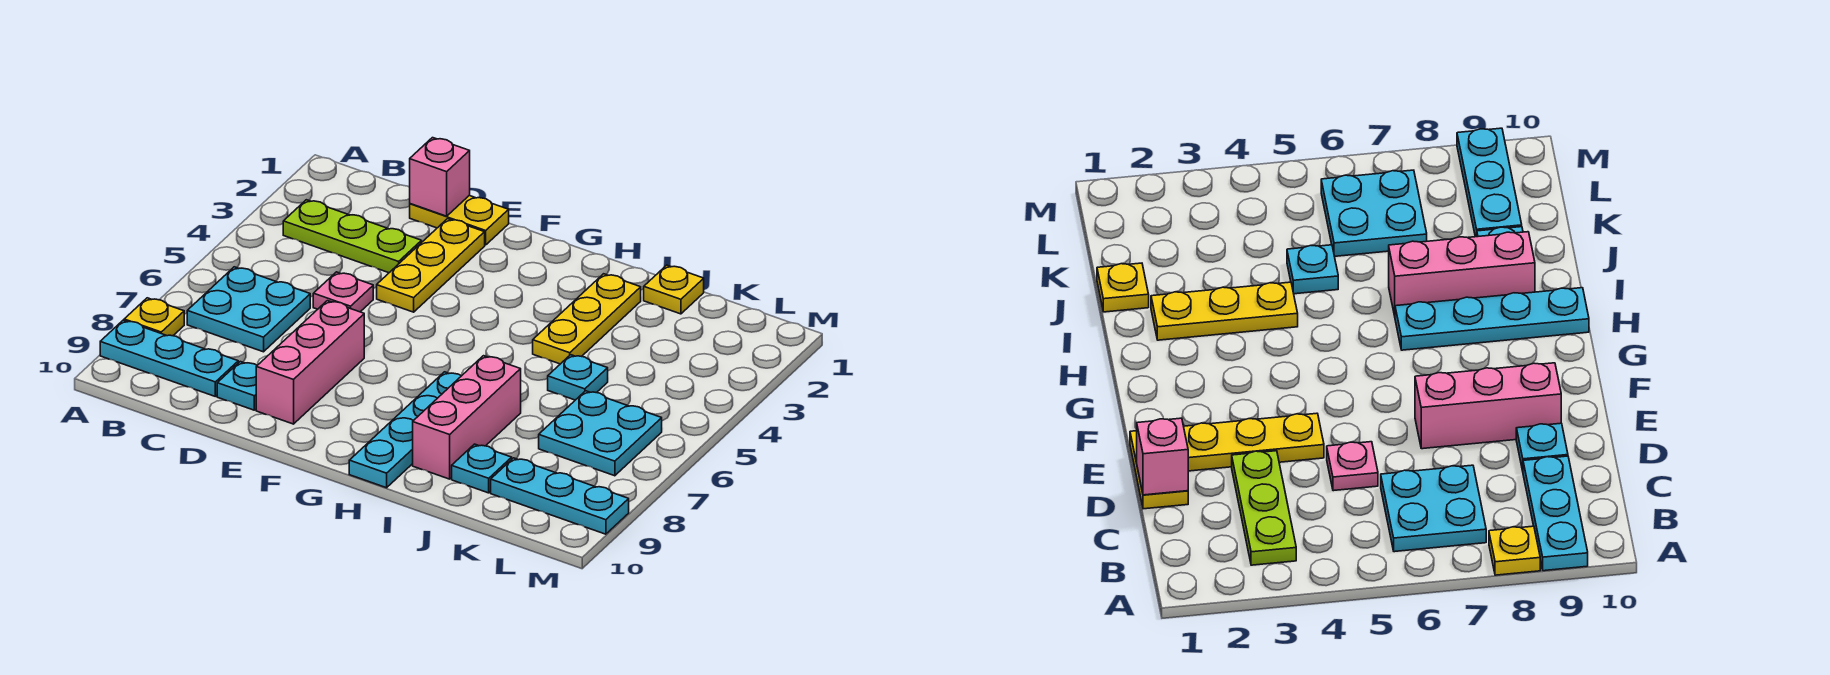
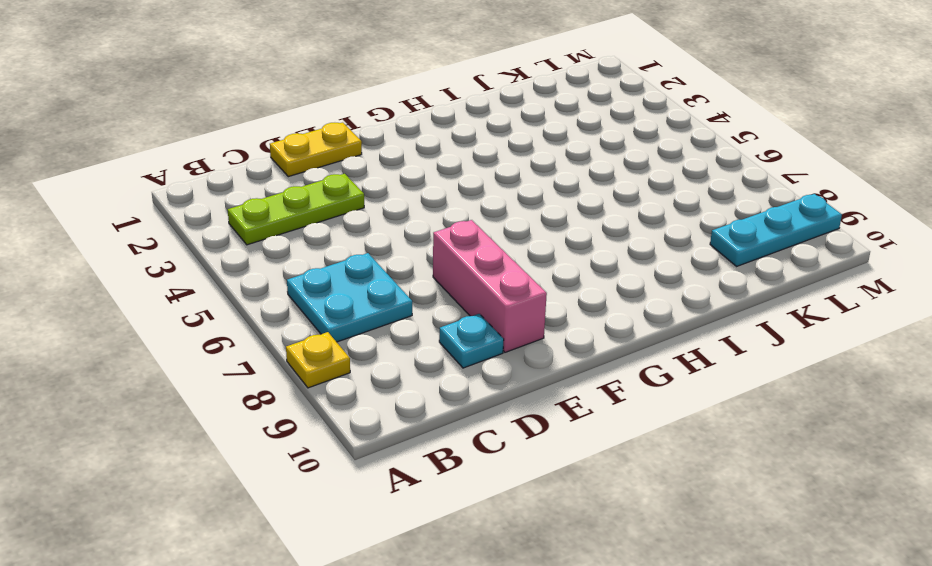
none -> cyan plate A9:C9 level 1
none -> pink plate D5 level 1
none -> yellow plate E2:E4 level 1

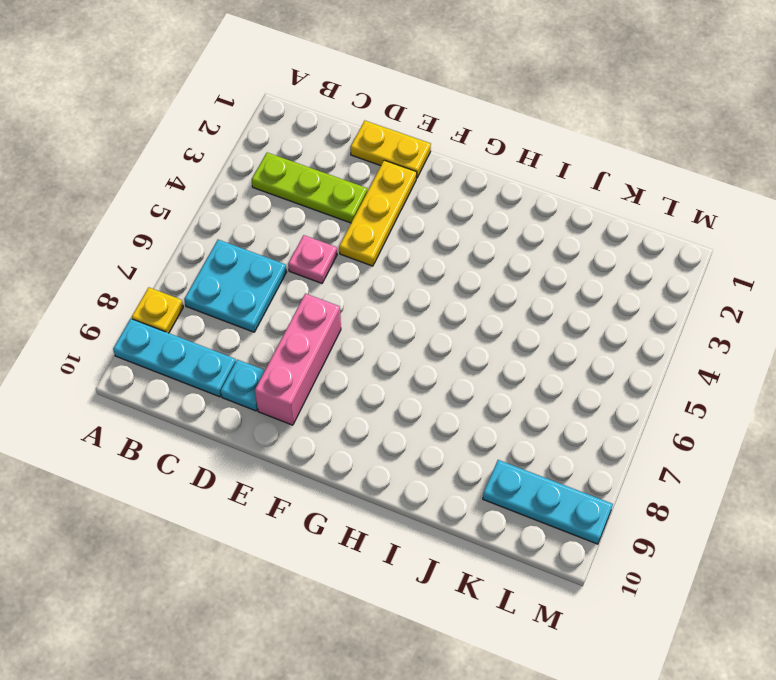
none -> cyan plate H7:H10 level 1
none -> yellow plate I2:I4 level 1
none -> pink brick I7:I9 level 1

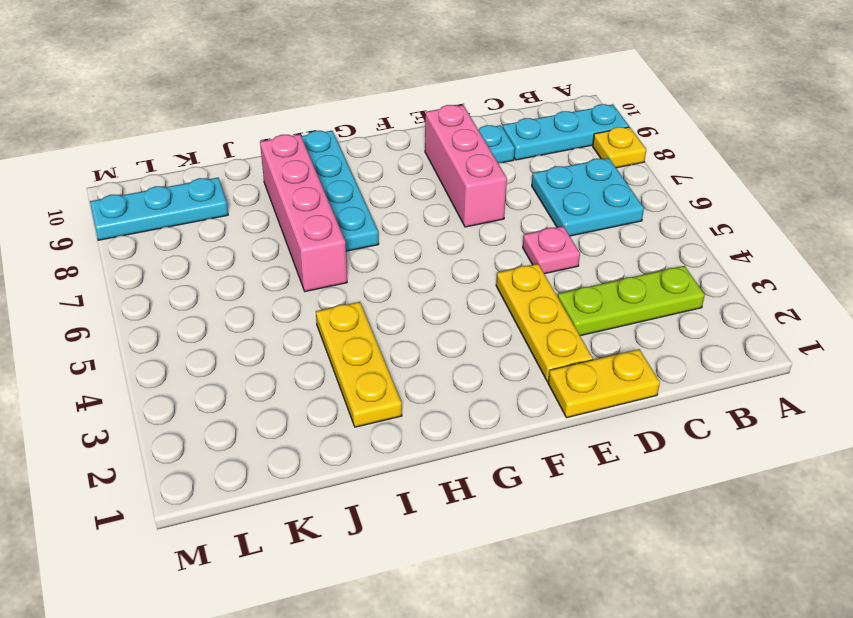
pink brick I6:I9 level 1 -> pink brick I7:I9 level 1
none -> yellow plate J1 level 1
none -> cyan plate J5 level 1
none -> cyan plate J9 level 1

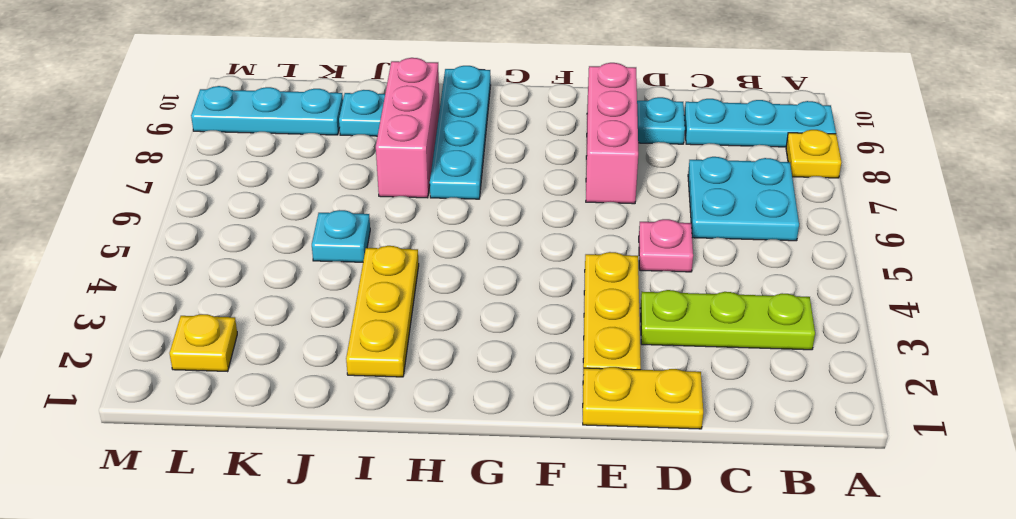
yellow plate L2 level 1 -> yellow plate J1 level 1
none -> cyan plate K6:L7 level 1
none -> pink brick D1 level 2

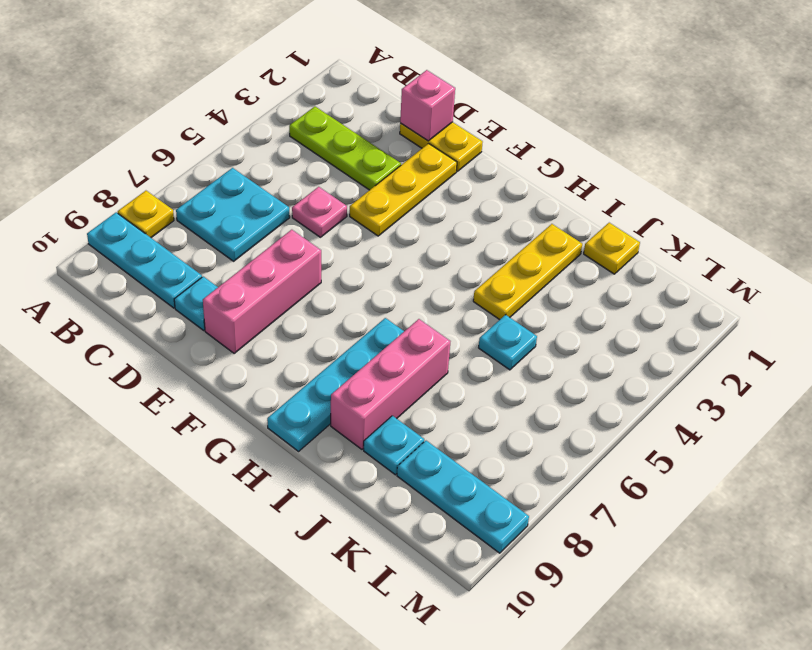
none -> cyan plate K6:L7 level 1

